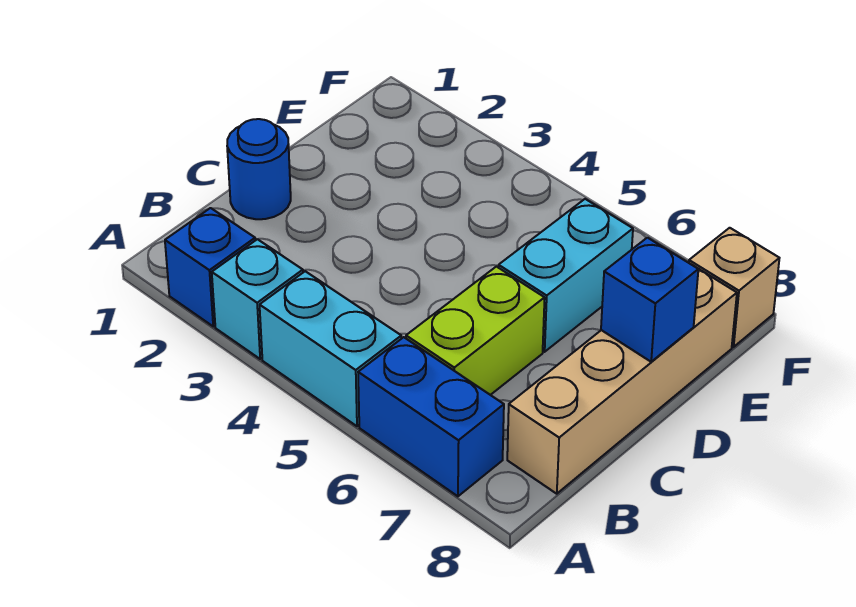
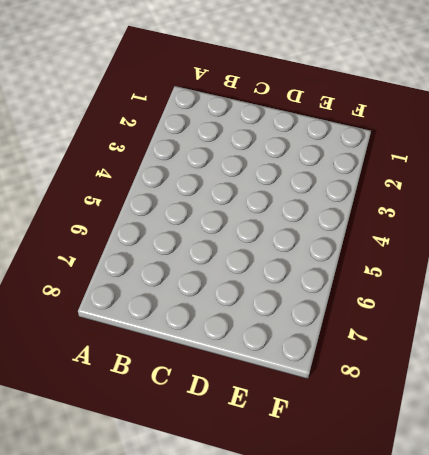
none -> blue brick A2 level 1
none -> cyan brick A3 level 1

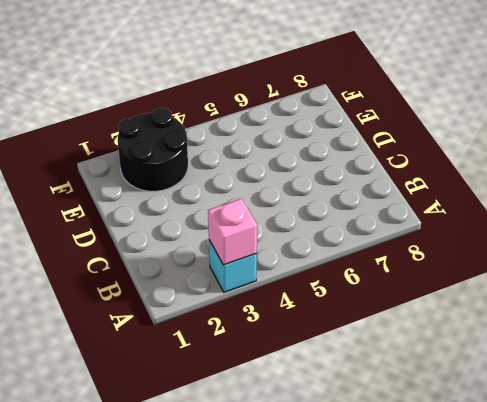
pink brick A3 level 2 -> none
black round brick E2:F3 level 1 -> none
none -> blue brick A2 level 1
none -> cyan brick A4:A5 level 1

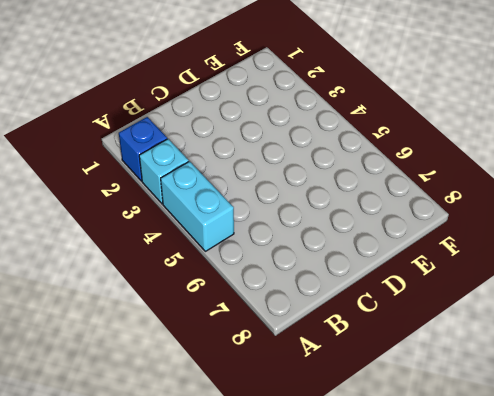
none -> blue brick A6:A7 level 1
none -> lime brick B6:C6 level 1

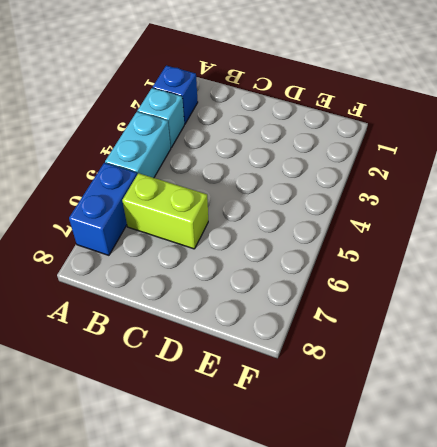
none -> tan brick B8:E8 level 1
none -> blue round brick C1 level 1

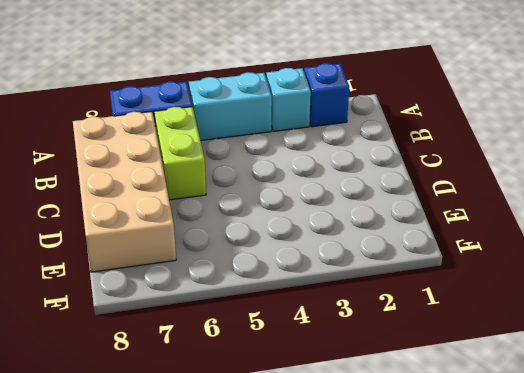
tan brick B7:E8 level 1 -> tan brick B8:E8 level 1
none -> blue round brick C1 level 1
none -> cyan brick D6:E6 level 1

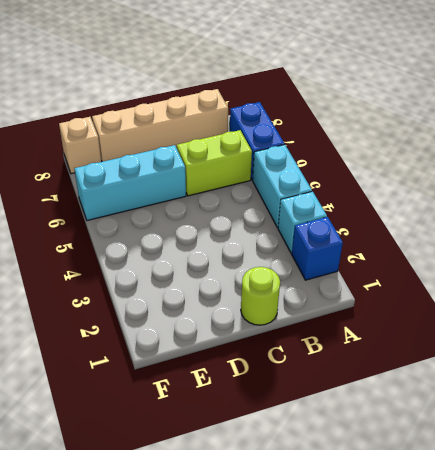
lime round brick C1 level 1 -> blue round brick C1 level 1
cyan brick D6:F6 level 1 -> cyan brick D6:E6 level 1
none -> blue brick D8 level 2

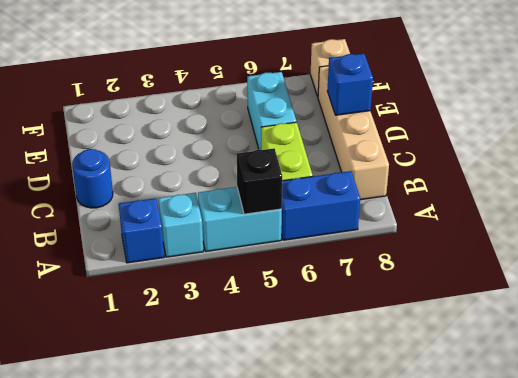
black brick A5 level 2 -> none

